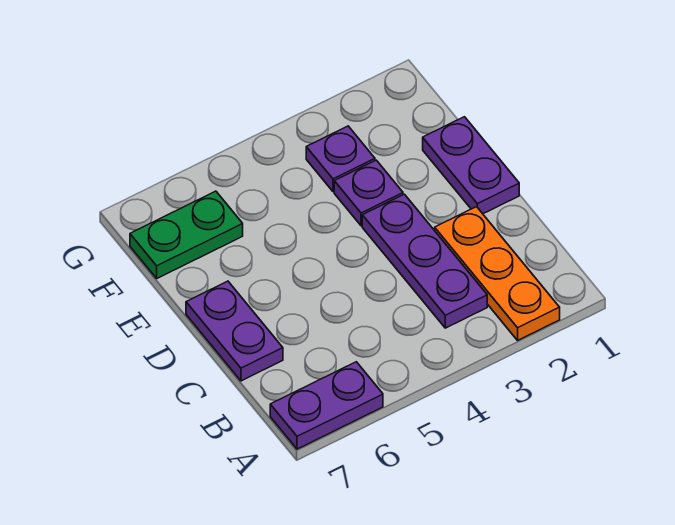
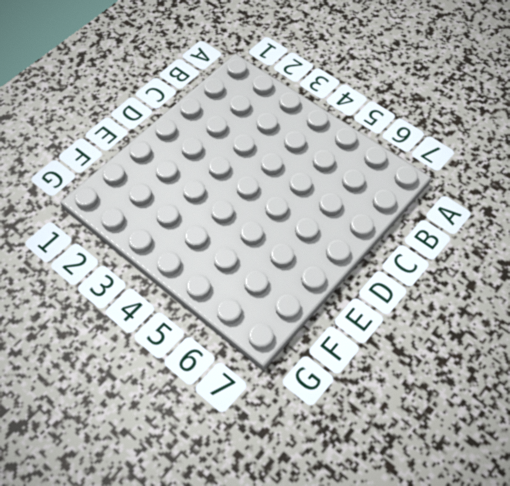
none -> orange plate A2:C2 level 1
none -> purple plate A6:A7 level 1

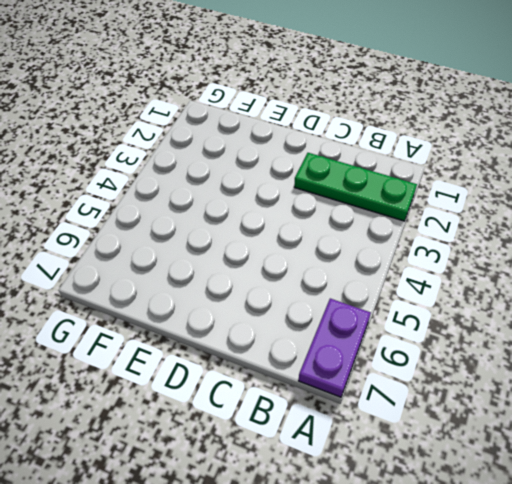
green plate A2:C2 level 1 -> orange plate A2:C2 level 1
none -> purple plate B3:D3 level 1
none -> purple plate C7:D7 level 1

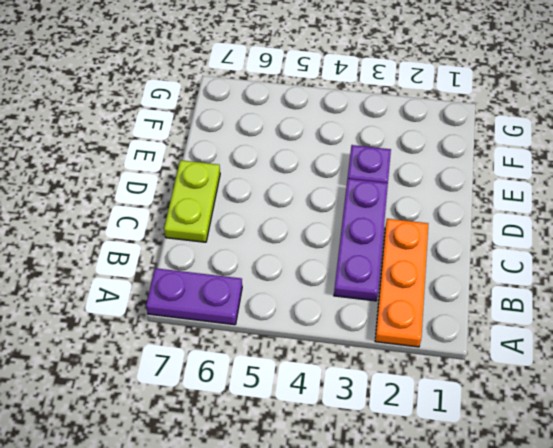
lime plate C7:D7 level 1 -> purple plate C7:D7 level 1
none -> purple plate D1:E1 level 1
none -> purple plate F3 level 1

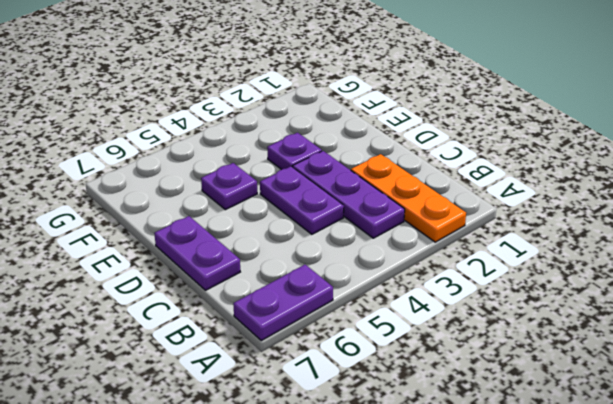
purple plate C4:D4 level 1 -> purple plate D1:E1 level 1
purple plate E5 level 1 -> purple plate F3 level 1
none -> green plate F6:F7 level 1

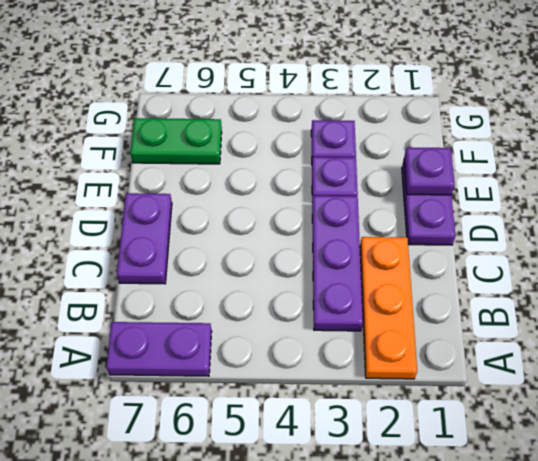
purple plate E1 level 2 -> none

